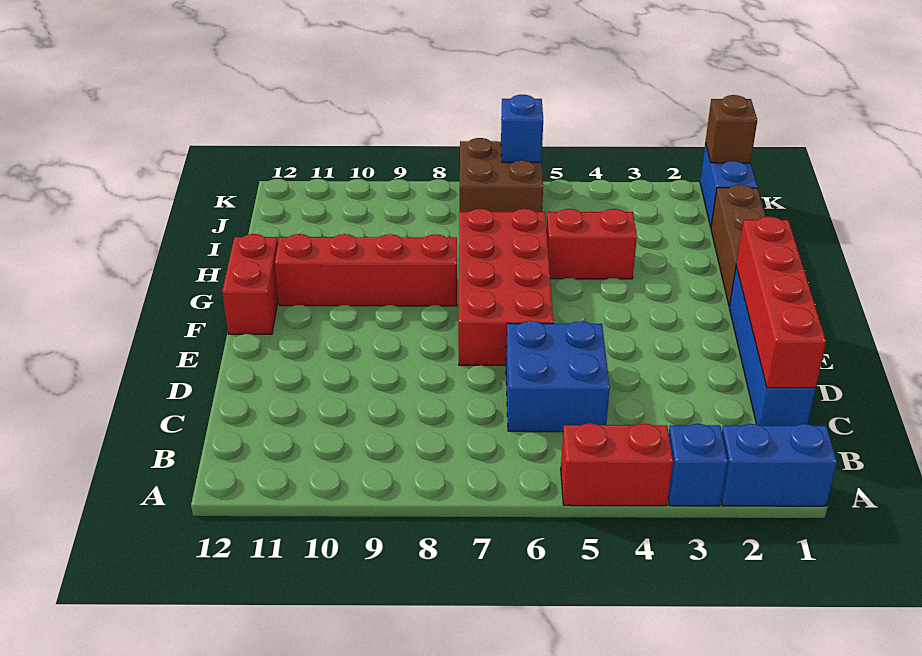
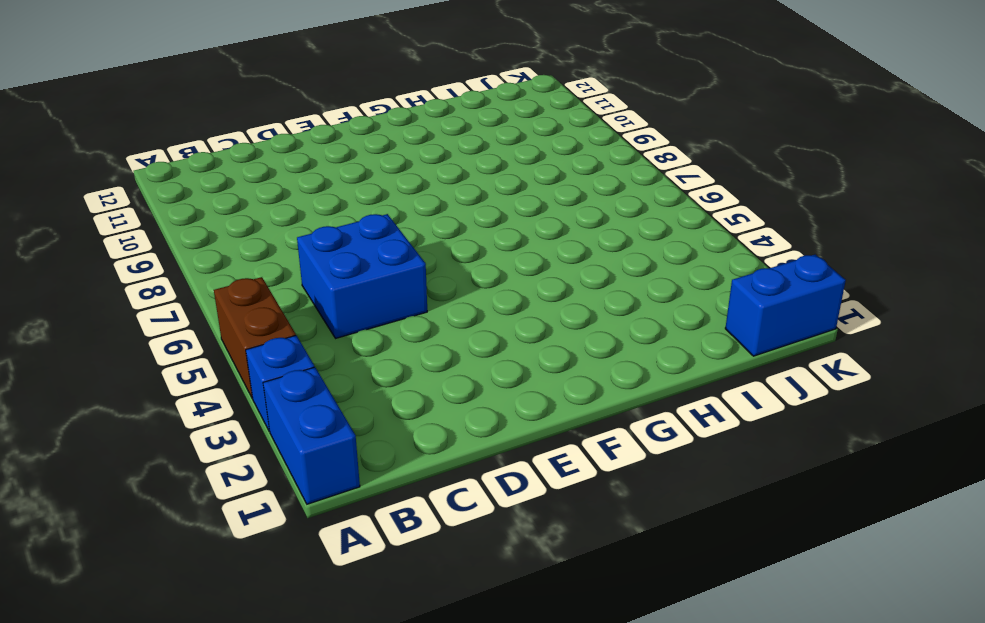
brown brick A4:A5 level 1 -> red brick A4:A5 level 1
none -> blue brick C1:F1 level 1
none -> red brick E6:H7 level 1
none -> red brick F12:G12 level 1

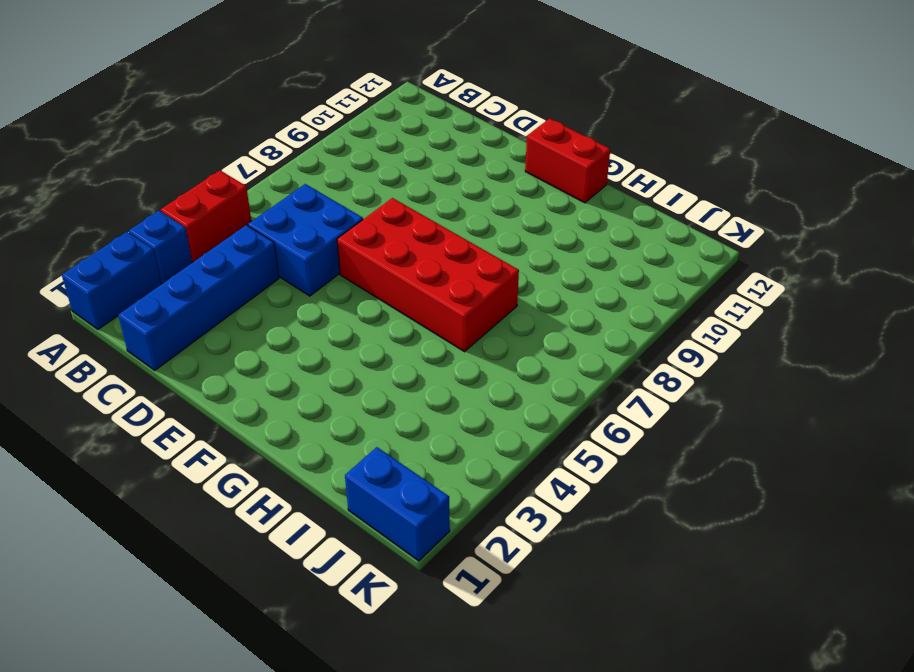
blue brick C1:C4 level 1 -> blue brick C1:F1 level 1
none -> brown brick G1:I1 level 1
none -> red brick G8:G11 level 1
none -> red brick H4:H5 level 1

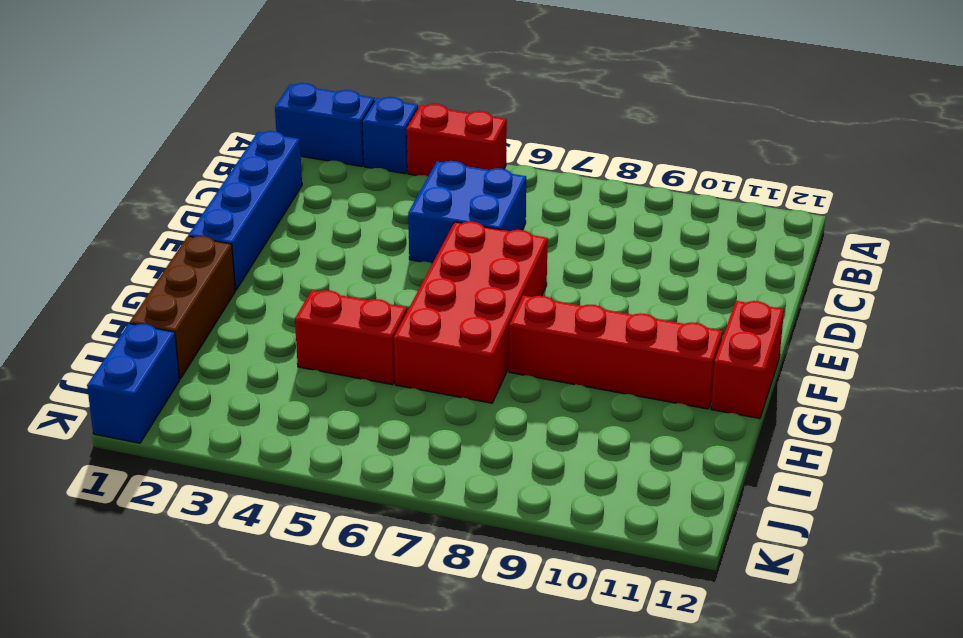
none -> brown brick J6:K7 level 1
none -> red brick C1:F1 level 2
none -> brown brick K1 level 2

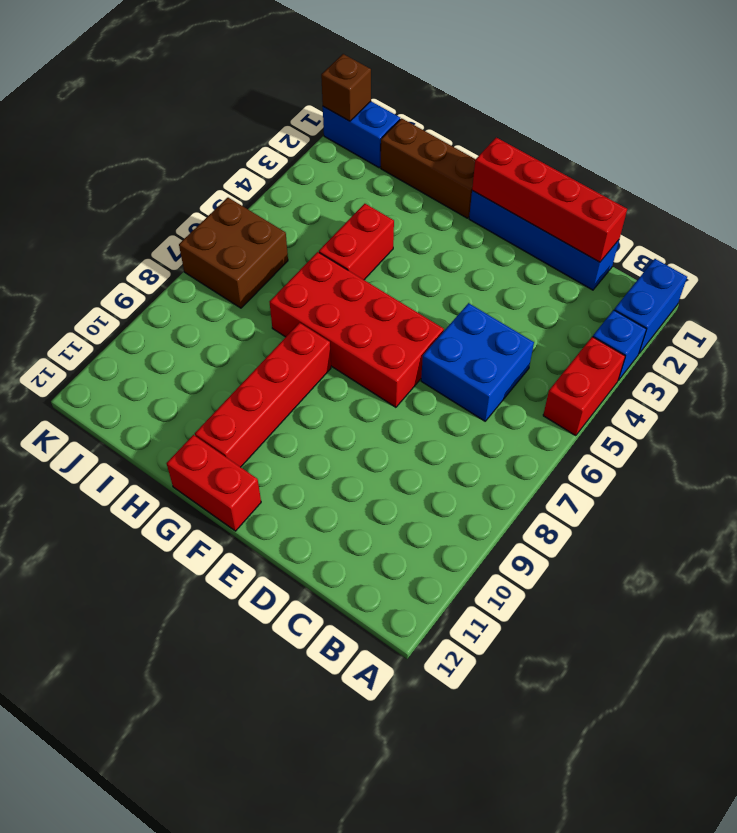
none -> blue brick K6 level 2

